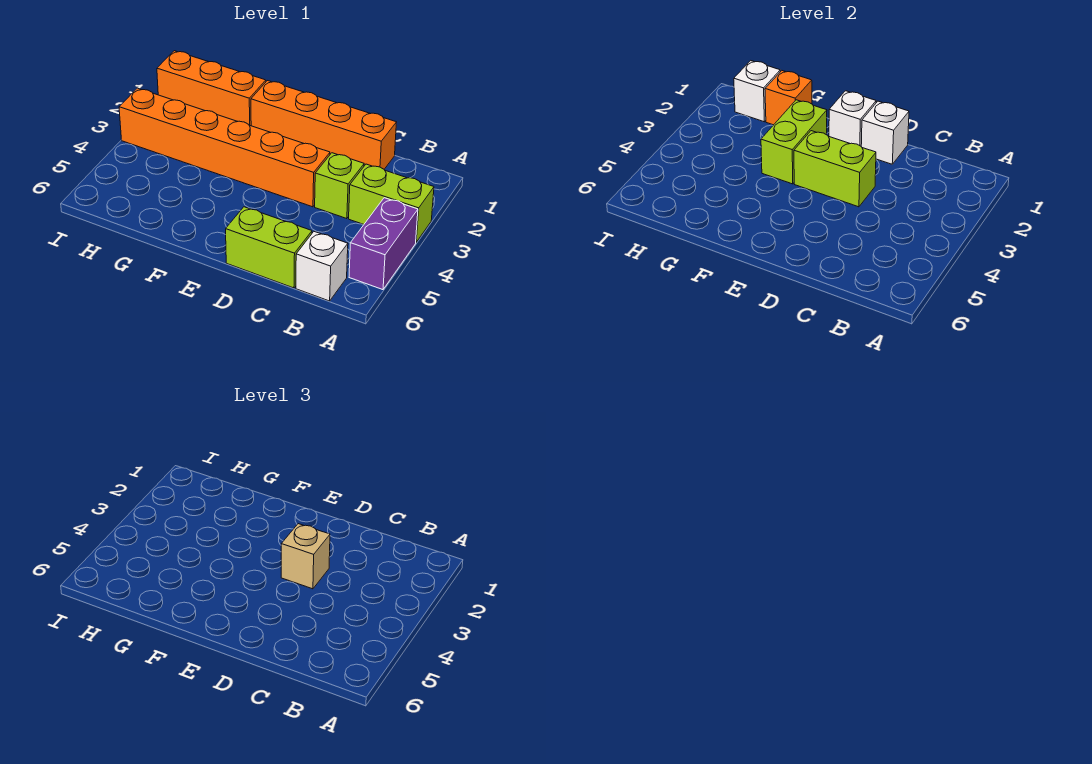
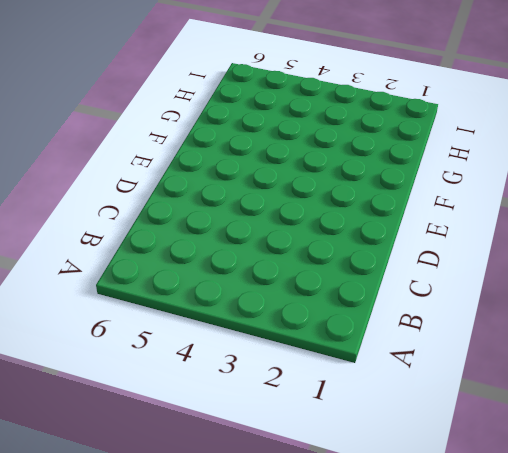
none -> lime brick A3:B3 level 1
none -> purple brick A4:A5 level 1
none -> white brick B6 level 1

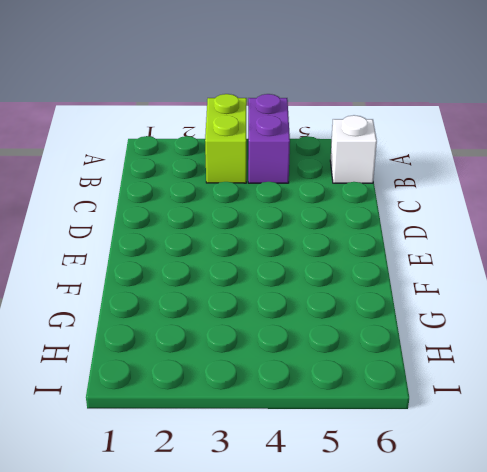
purple brick A4:B4 level 1 -> purple brick A4:A5 level 1
none -> orange brick C1:F1 level 1
none -> lime brick C3 level 1
none -> lime brick C6:D6 level 1

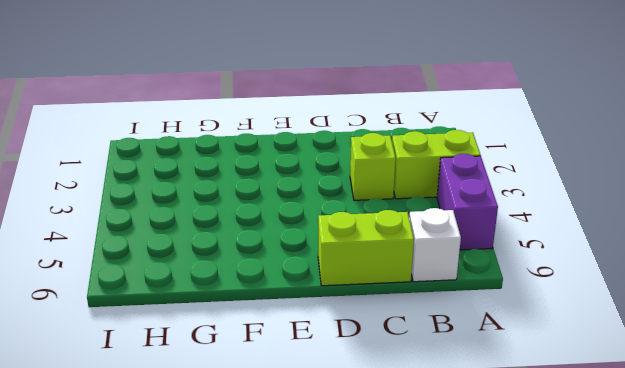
none -> orange brick C1:F1 level 1
none -> orange brick D3:I3 level 1
none -> orange brick G1:I1 level 1

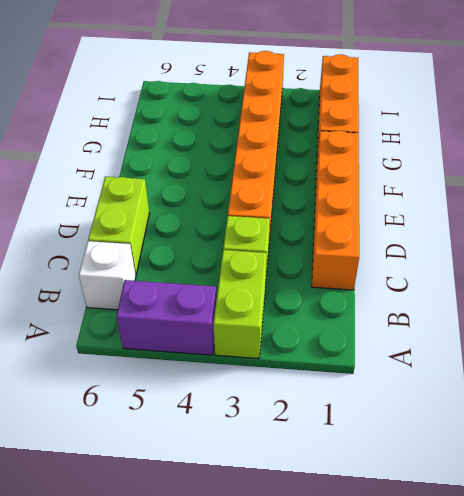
none -> white brick D1 level 2
none -> lime brick D3:E3 level 2
none -> white brick E1 level 2

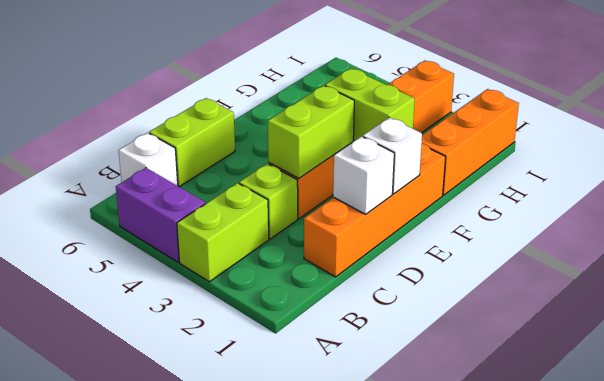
none -> orange brick G1 level 2
none -> white brick H1 level 2
none -> tan brick D3 level 3

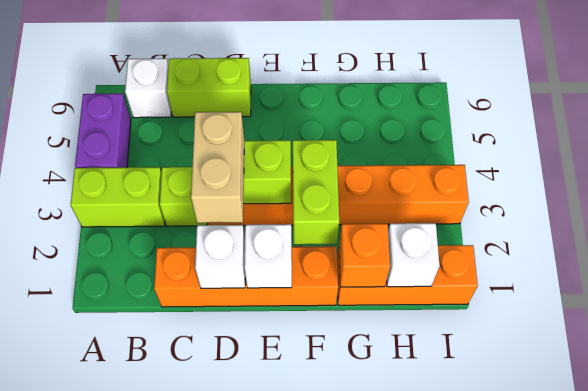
tan brick D2:D3 level 3 -> tan brick D3 level 3

